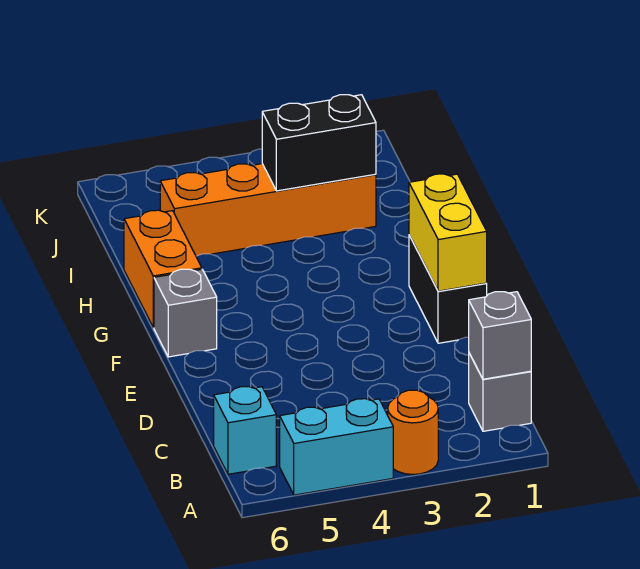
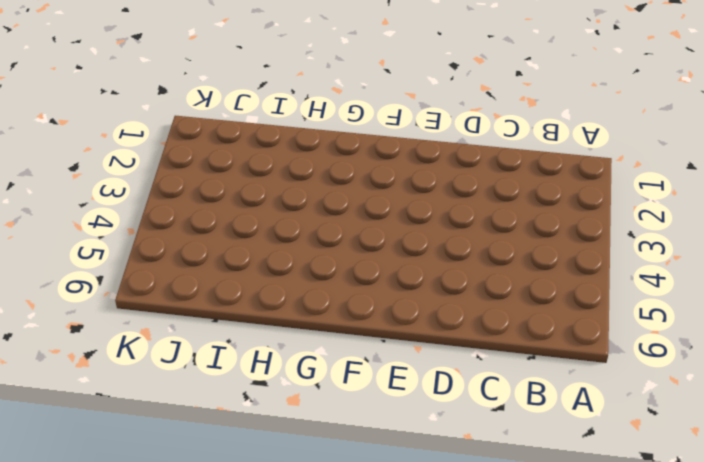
none -> orange round brick A3 level 1
none -> cyan brick A4:A5 level 1

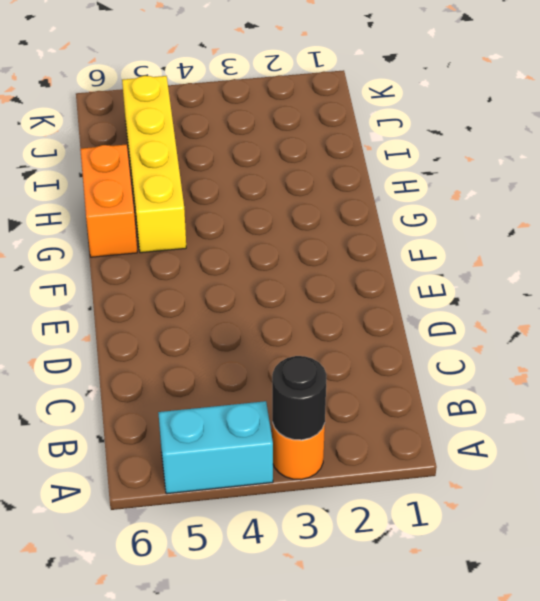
black round brick A3 level 2 -> none
yellow brick G5:J5 level 1 -> orange brick I2:I5 level 1
none -> grey brick B1 level 1
none -> cyan brick B6 level 1

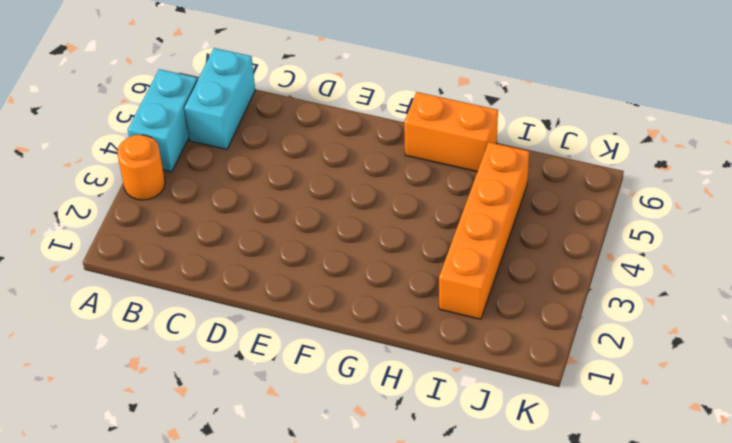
cyan brick B5:B6 level 1 -> cyan brick B6 level 1
none -> grey brick B1 level 1
none -> black brick E1:F1 level 1

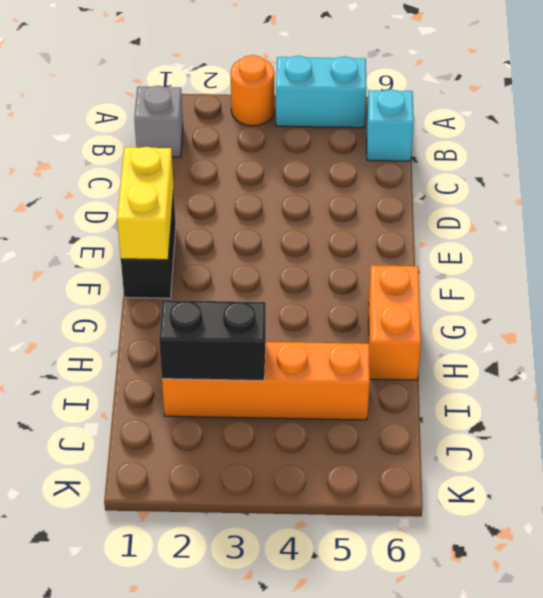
none -> grey brick F6 level 1
none -> grey brick B1 level 2

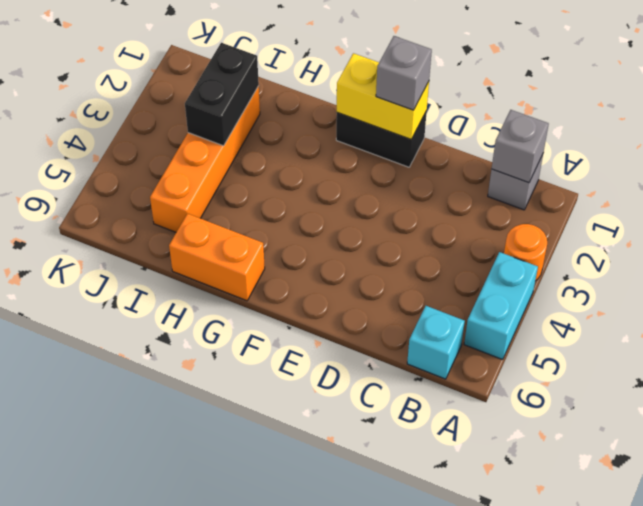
grey brick E1 level 3 -> grey brick F6 level 1

